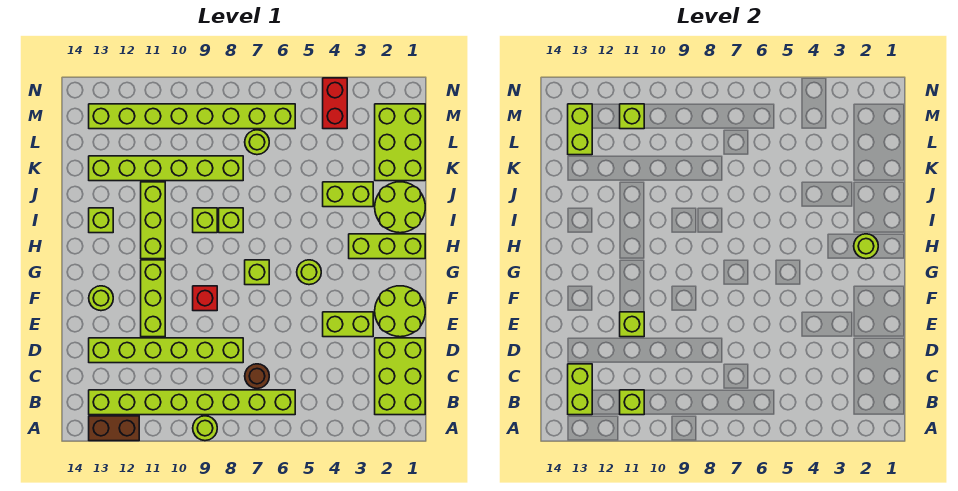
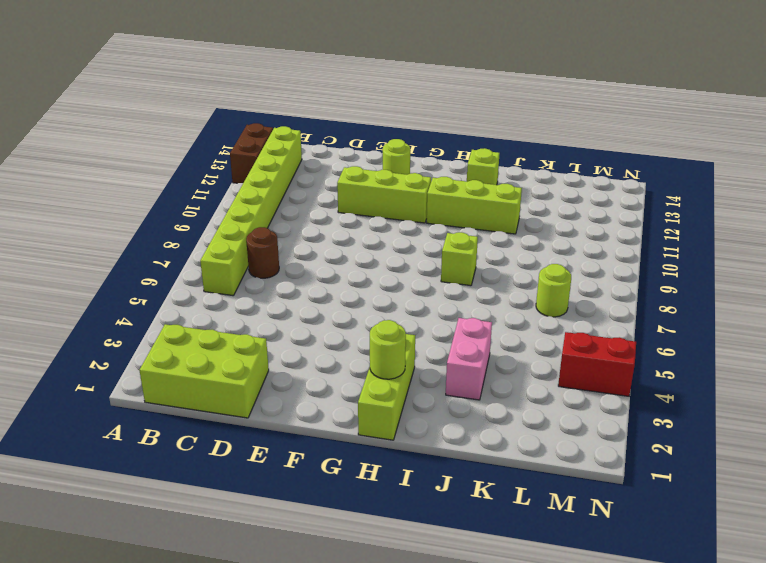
pink brick J3:J4 level 1 -> lime brick J3:J4 level 1
none -> lime round brick A9 level 1
none -> lime brick D8:D13 level 1
none -> lime round brick E1:F2 level 1
none -> lime brick E3:E4 level 1

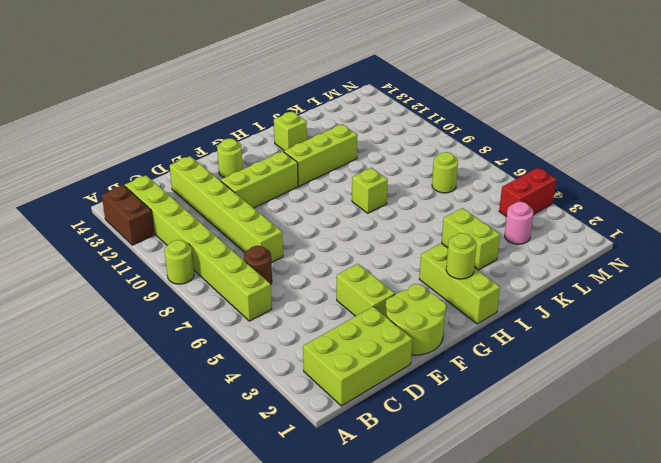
pink round brick L3 level 1 -> none
none -> red brick F9 level 1
none -> lime round brick G5 level 1
none -> lime brick G7 level 1
none -> lime round brick I1:J2 level 1

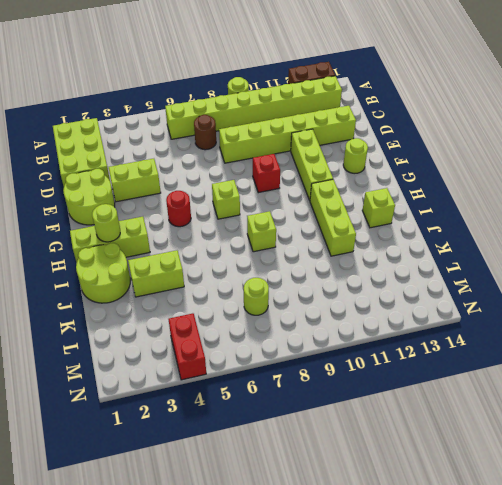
red round brick G5 level 1 -> lime round brick G5 level 1
none -> lime brick I9 level 1
none -> lime brick K1:M2 level 1
none -> lime brick K8:K13 level 1
none -> lime brick M6:M13 level 1

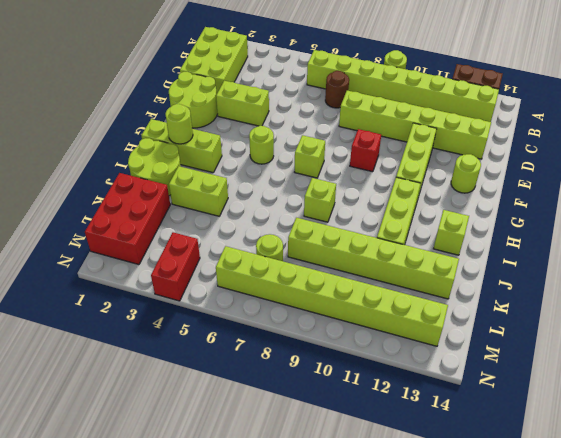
red brick K1:M2 level 1 -> lime brick K1:M2 level 1
none -> lime brick I9 level 1
none -> lime brick B11 level 2
none -> lime brick B13:C13 level 2
none -> lime brick E11 level 2

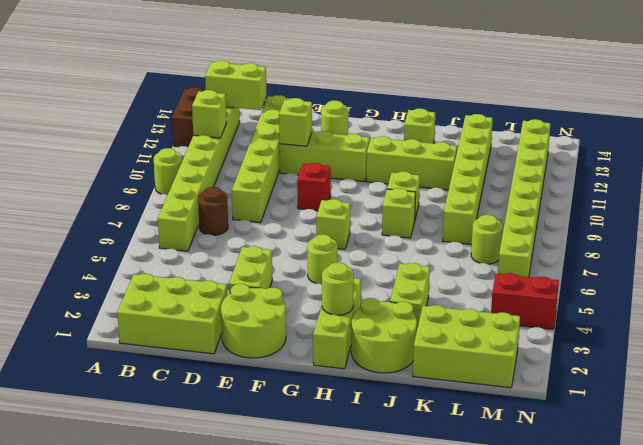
none -> lime brick L13:M13 level 2
none -> lime brick M11 level 2

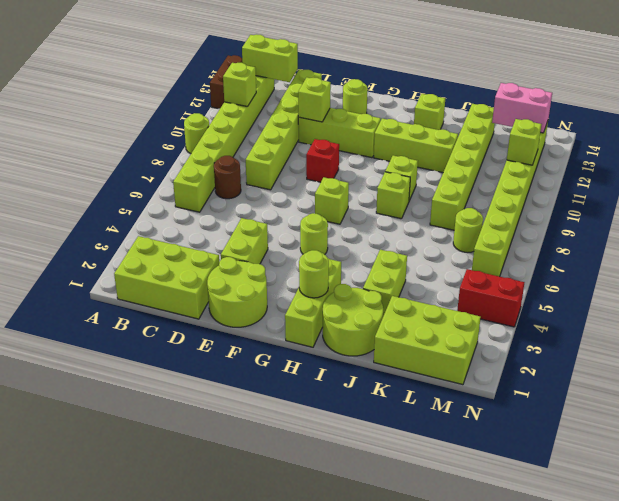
pink brick L13:M13 level 2 -> lime brick L13:M13 level 2

